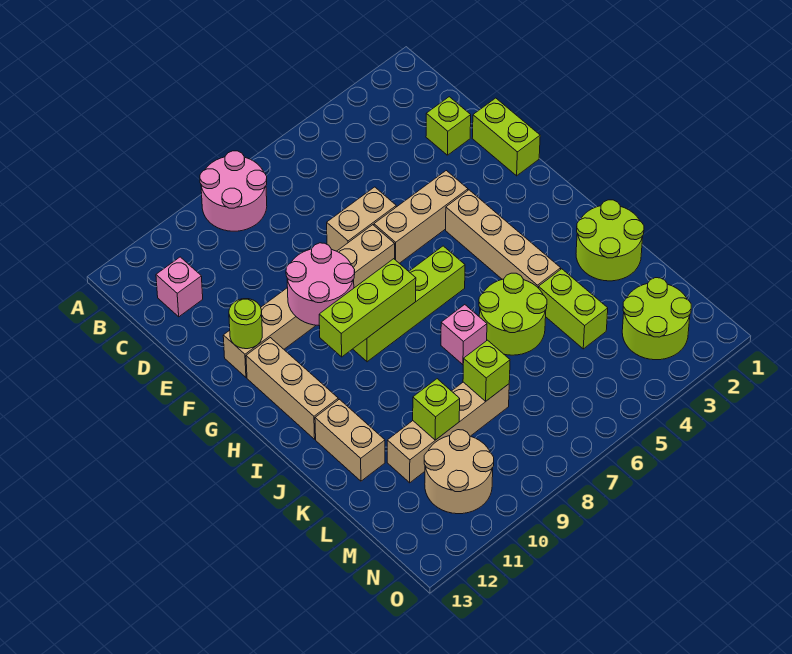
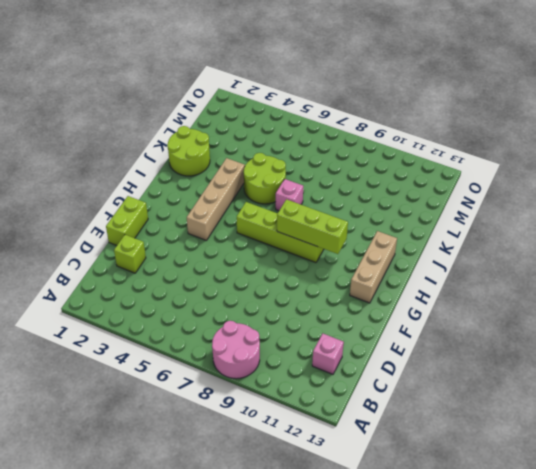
none -> tan brick E6:E7 level 1
none -> tan brick F4:F6 level 1
none -> tan brick F7:F12 level 1

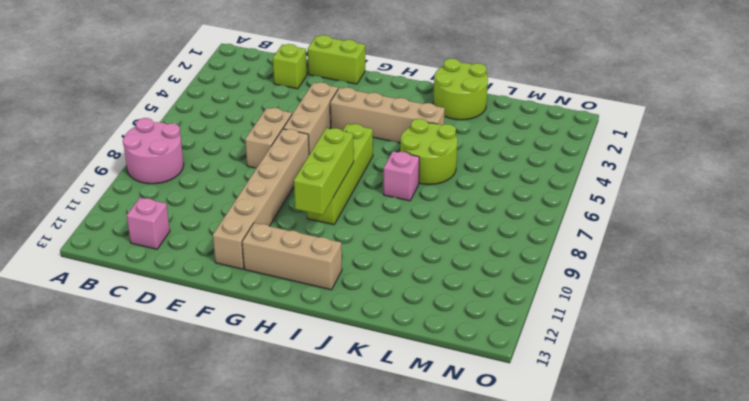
none -> tan brick J12:K12 level 1
none -> lime brick K4:L4 level 1
none -> tan brick L8:L11 level 1

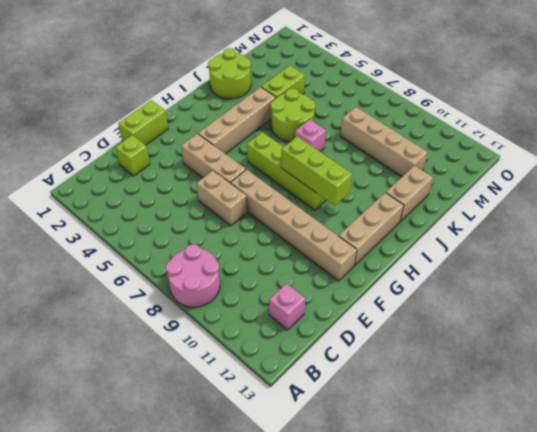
none -> lime round brick M2:N3 level 1
none -> tan round brick M10:N11 level 1
none -> pink round brick F9:G10 level 2

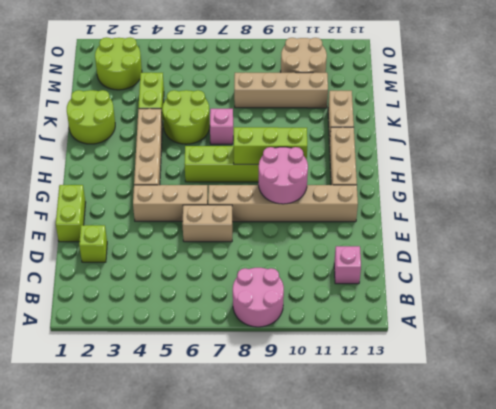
none -> lime round brick F12 level 2
none -> lime brick L8 level 2
none -> lime brick L10 level 2

